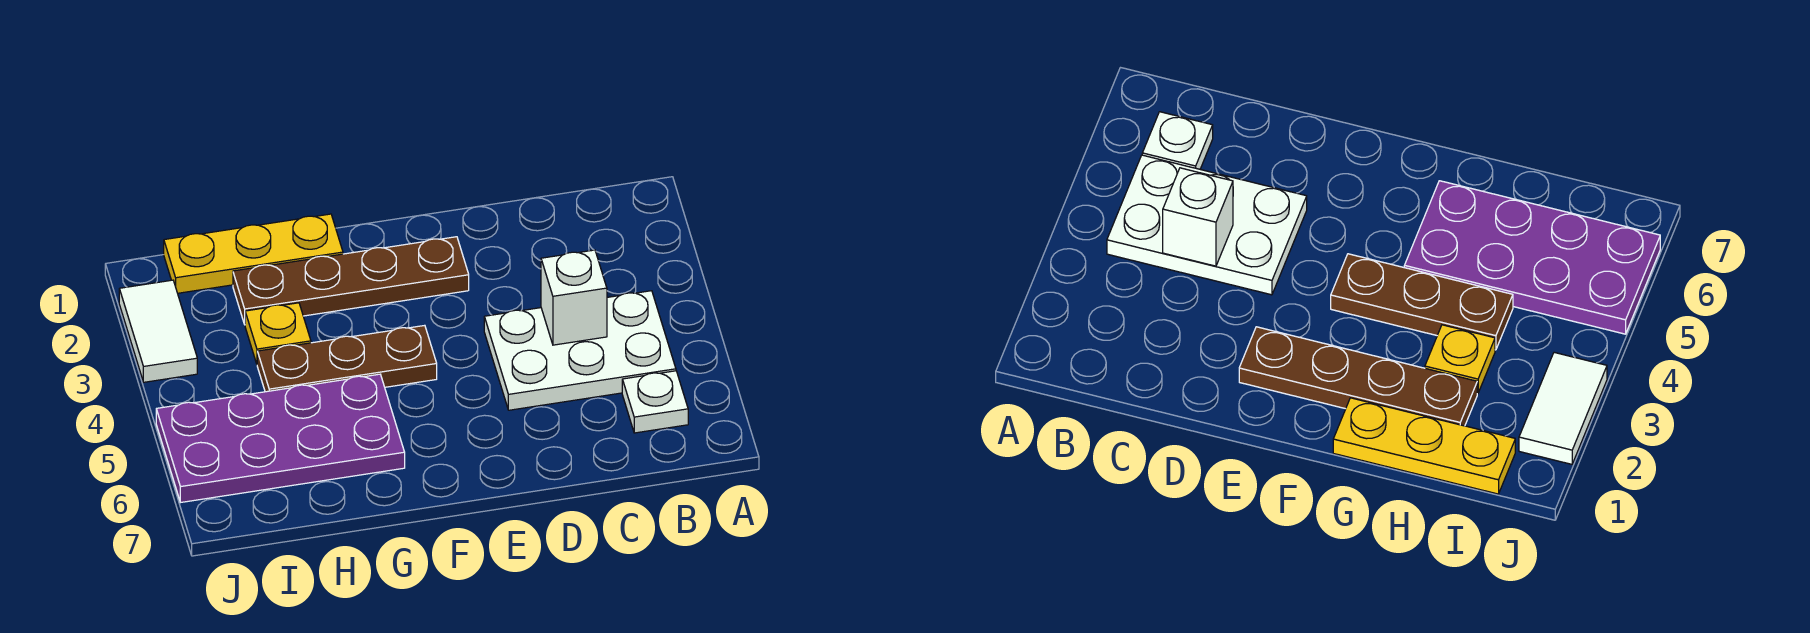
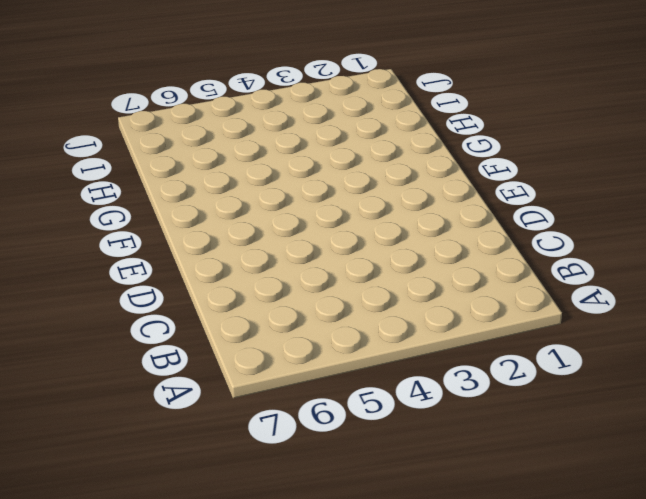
none -> white plate B4:D5 level 1
none -> white plate B6 level 1

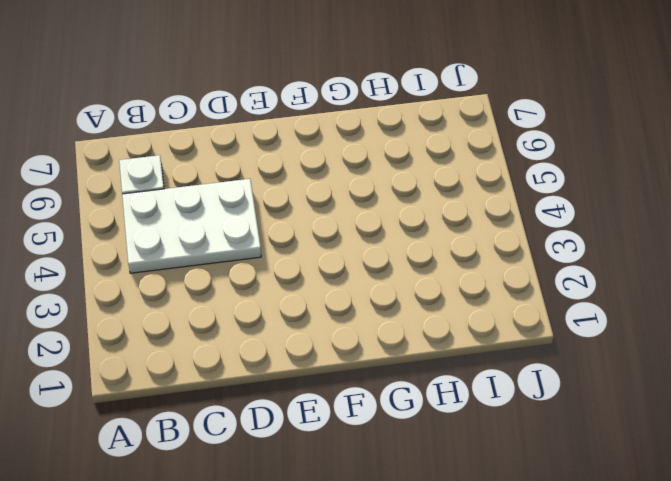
none -> brown plate E2:H2 level 1
none -> brown plate F4:H4 level 1

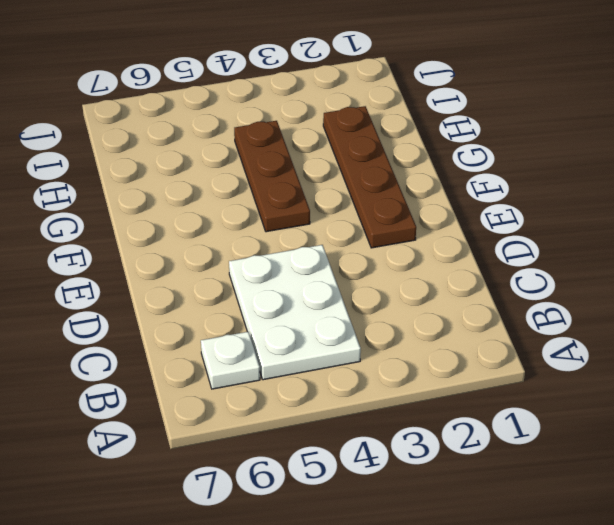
none -> yellow plate G1:I1 level 1
none -> purple plate G5:J6 level 1

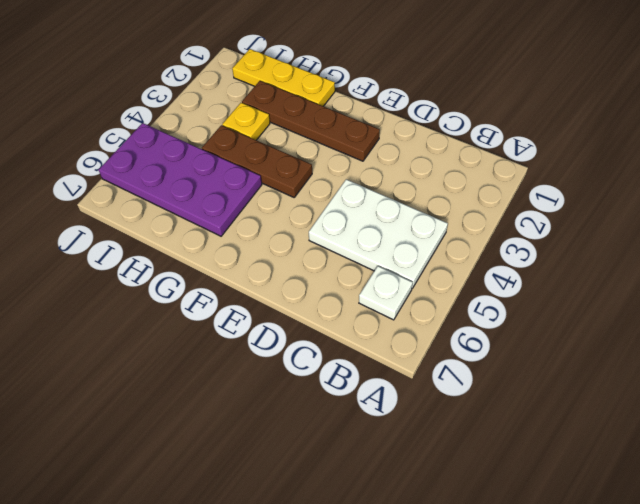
none -> white tile J2:J3 level 1
none -> white brick C4 level 2

